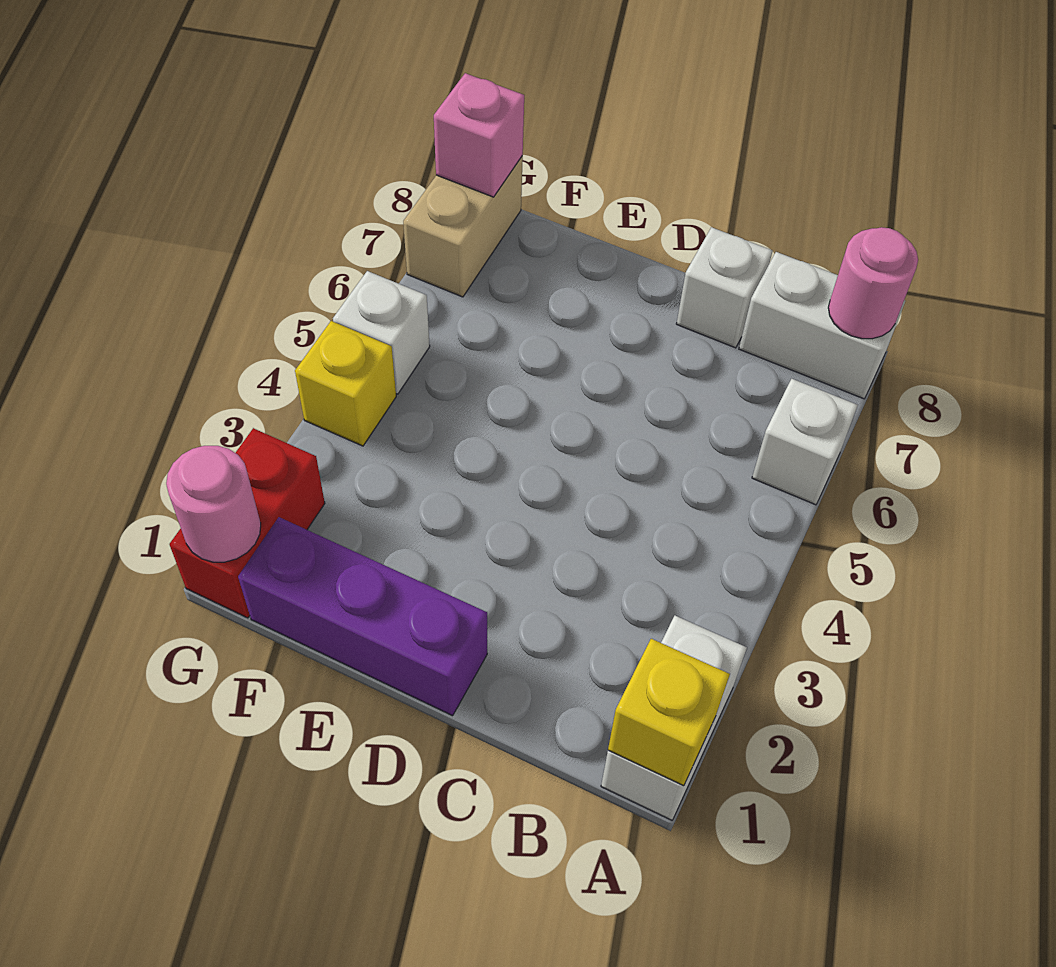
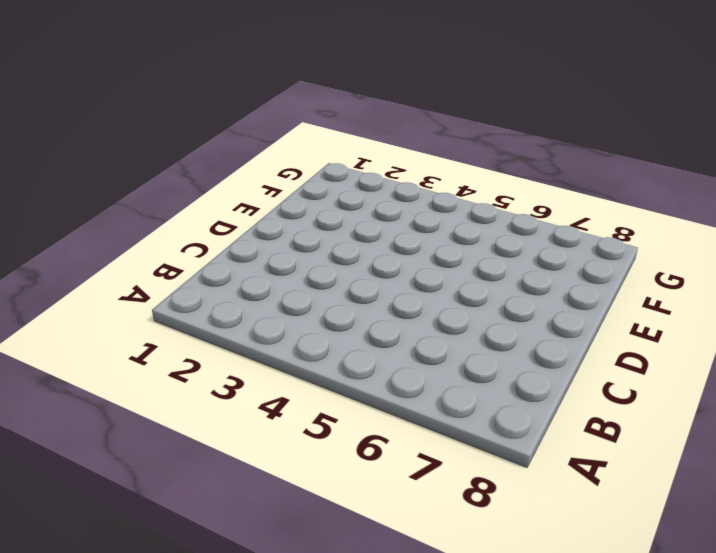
none -> white brick A1:A2 level 1
none -> white brick A6 level 1
none -> white brick A8:B8 level 1

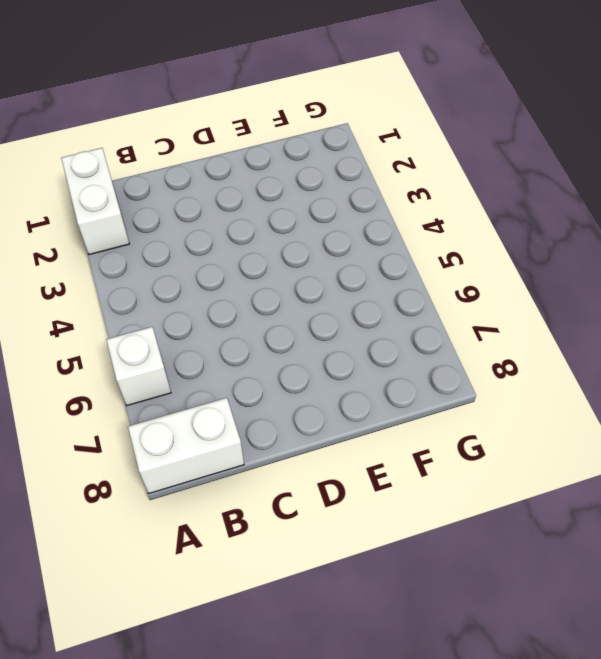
none -> white brick C8 level 1
none -> purple brick D1:F1 level 1
none -> red brick G1:G2 level 1

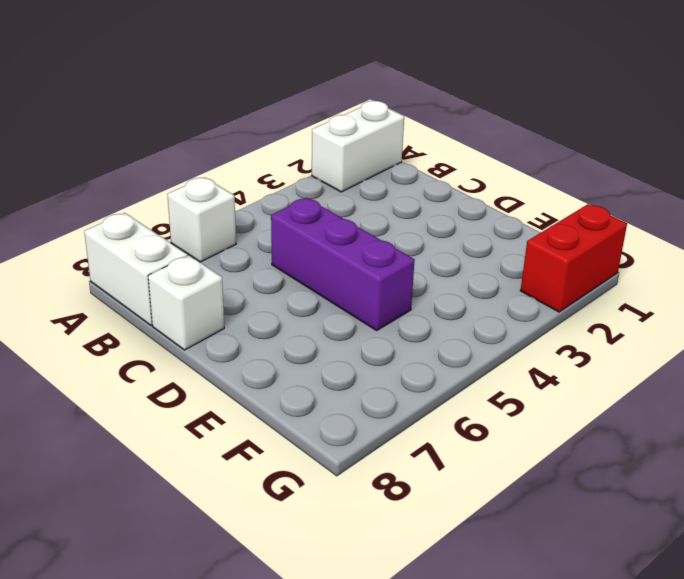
purple brick C5:E5 level 1 -> purple brick D1:F1 level 1
none -> yellow brick G4 level 1
none -> white brick G5 level 1
none -> tan brick G7:G8 level 1

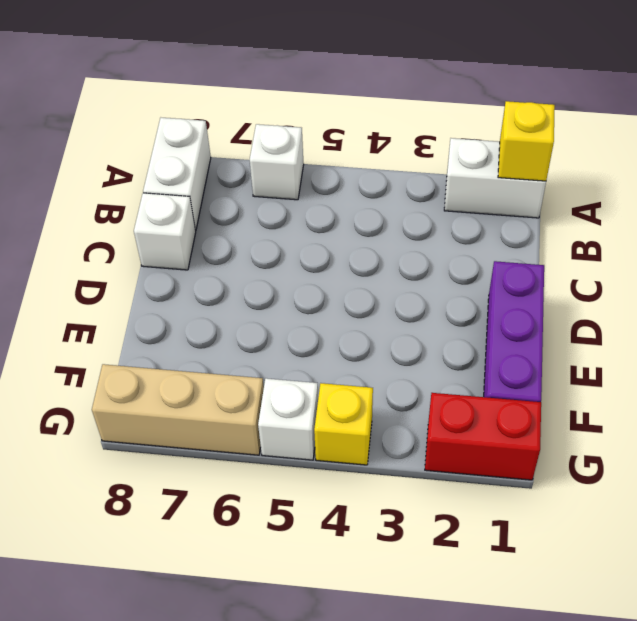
tan brick G6:G8 level 1 -> tan brick G7:G8 level 1
none -> pink round brick A8 level 2
none -> pink round brick G1 level 2
none -> pink brick G8 level 2

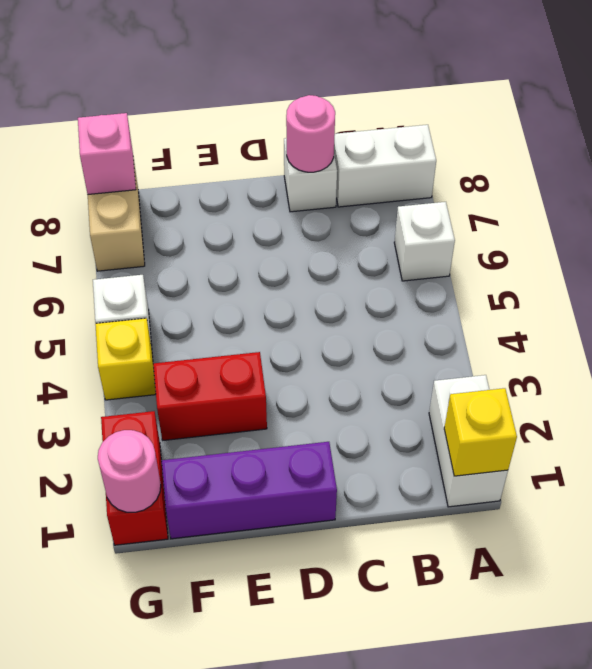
pink round brick C8 level 2 -> pink round brick A8 level 2
red brick E3:F3 level 1 -> none

